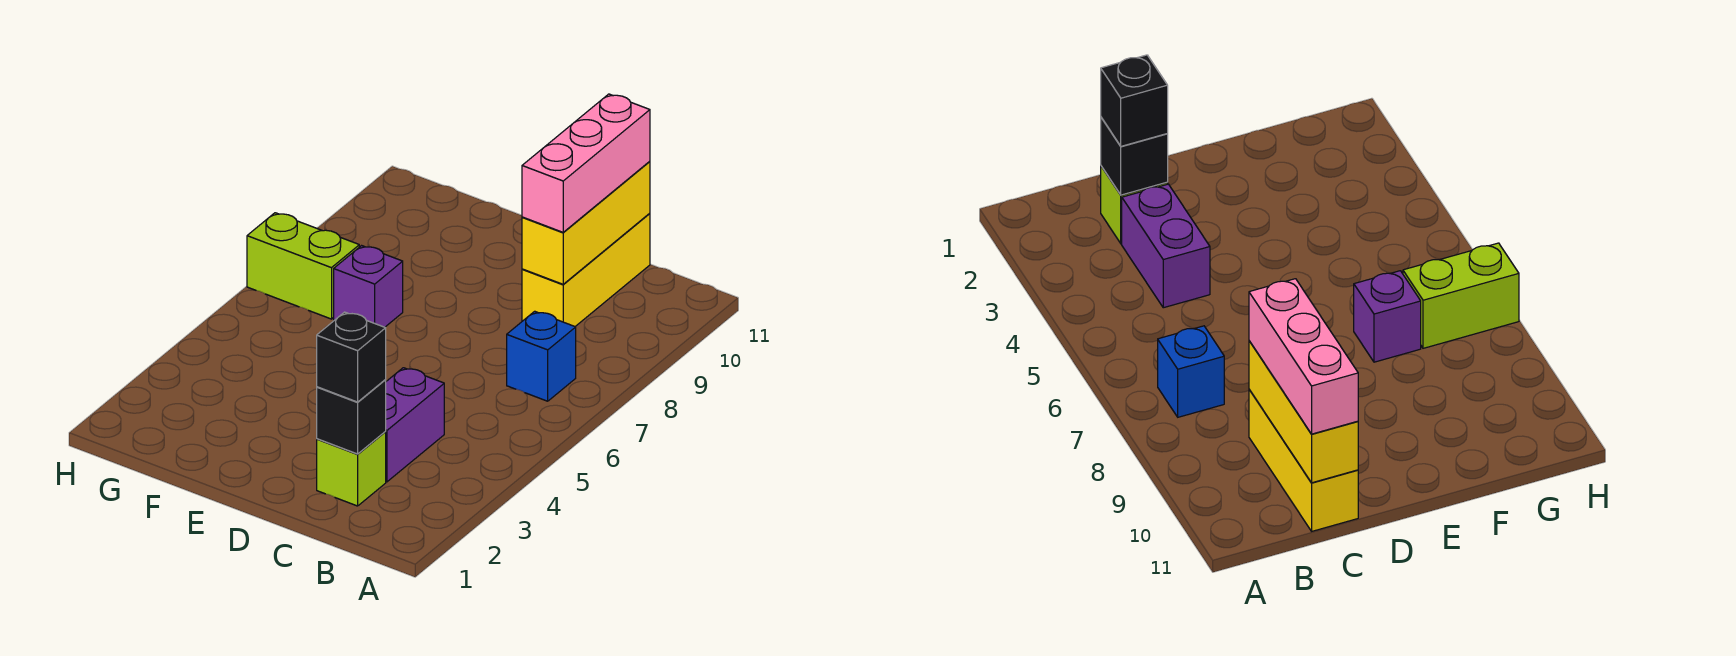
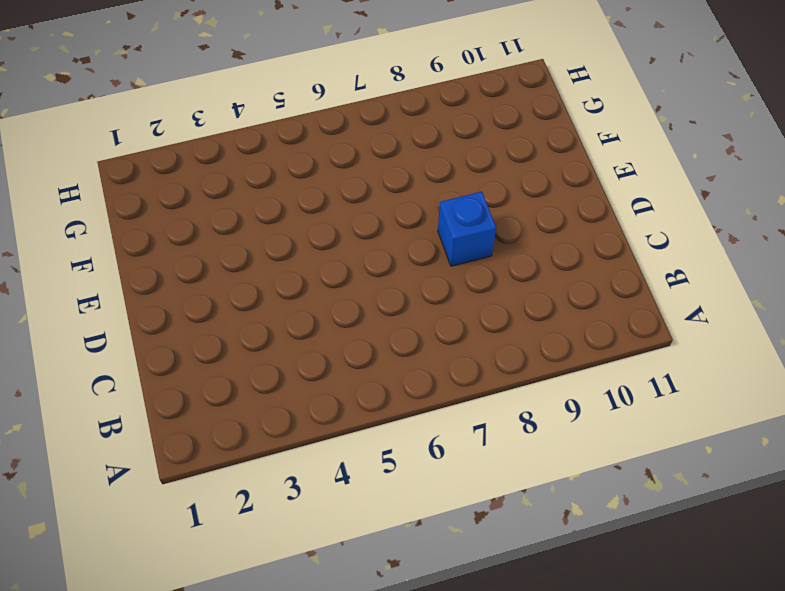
blue brick D8 level 1 -> blue brick B7 level 1
none -> lime brick C2 level 1
none -> purple brick C3:C4 level 1

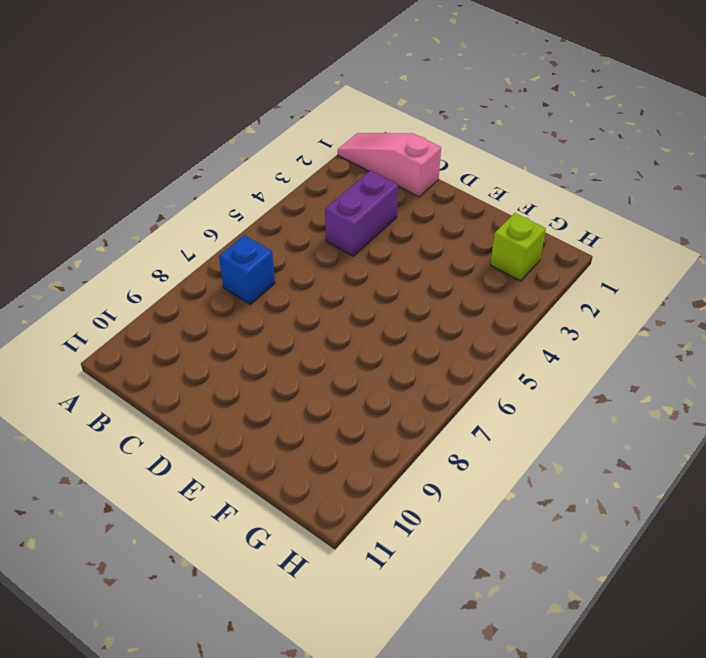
pink slope A1:C1 level 1 top C -> none
lime brick G2 level 1 -> lime brick C2 level 1
none -> yellow brick C9:C11 level 1
none -> purple brick F7 level 1

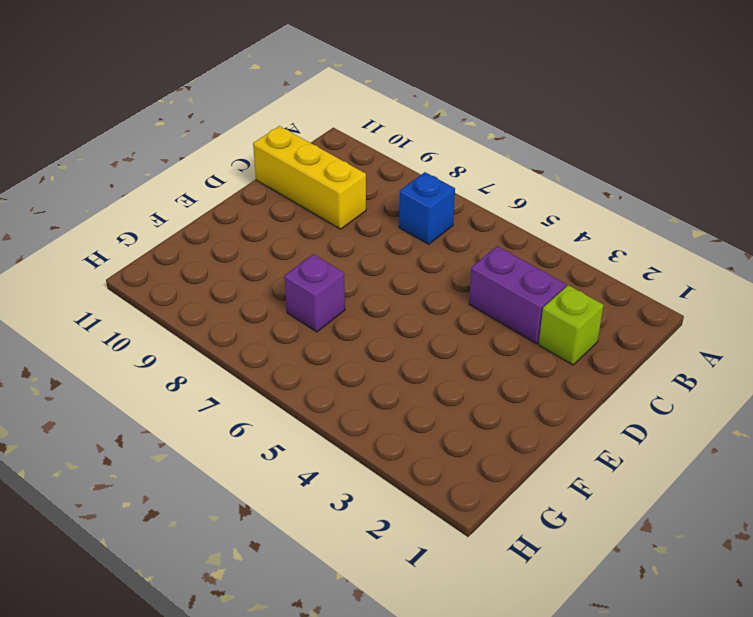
none -> lime brick G7:H7 level 1
none -> black brick C2 level 2

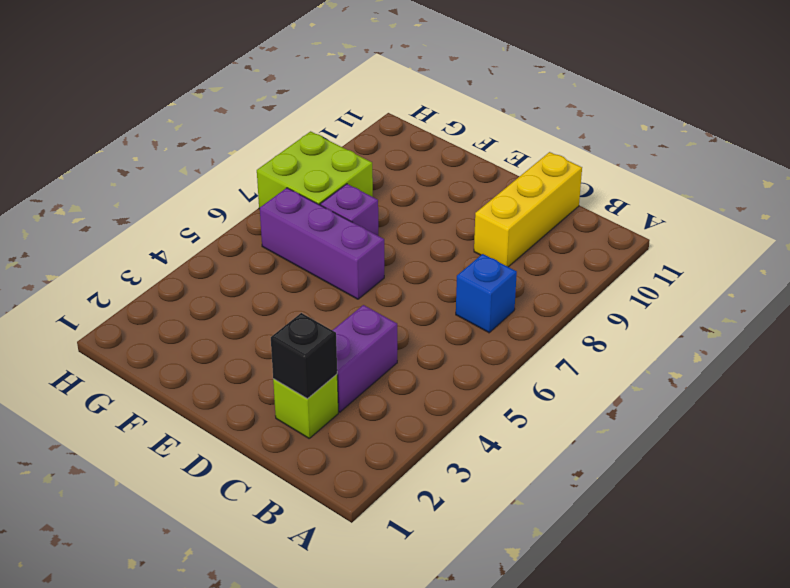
purple brick E6:G6 level 1 -> none
lime brick G7:H8 level 1 -> lime brick G7:H7 level 1
none -> yellow brick C9:C11 level 2
none -> black brick C2 level 3

